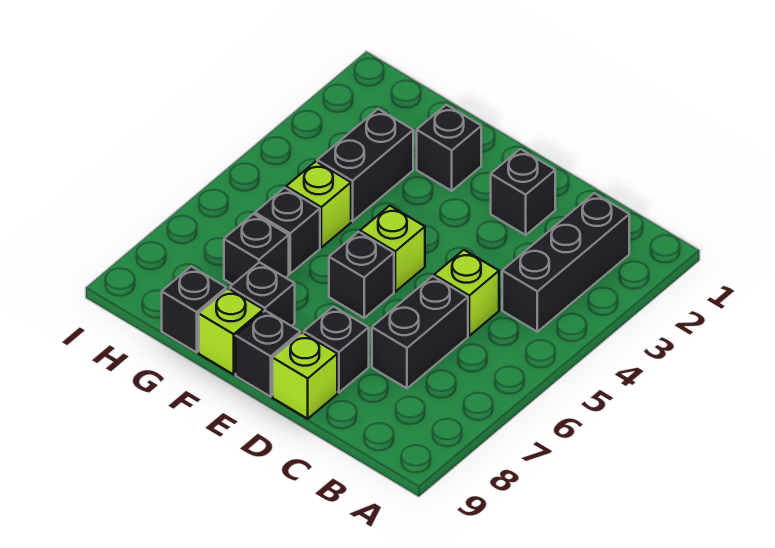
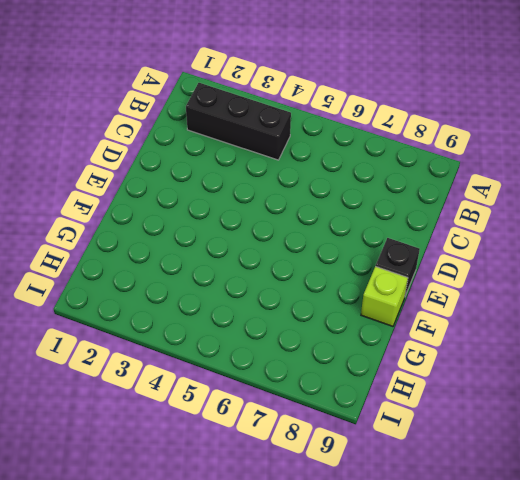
none -> lime brick C5 level 1
none -> black brick C6:C7 level 1
none -> black brick D2 level 1

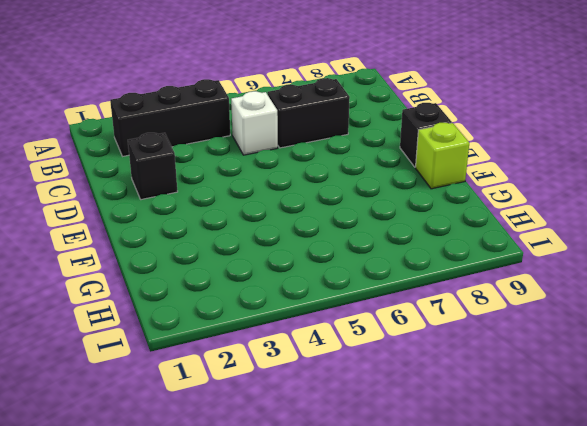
white brick C5 level 1 -> lime brick C5 level 1
none -> black brick D8 level 1
none -> lime brick D9 level 1
none -> lime brick E5 level 1

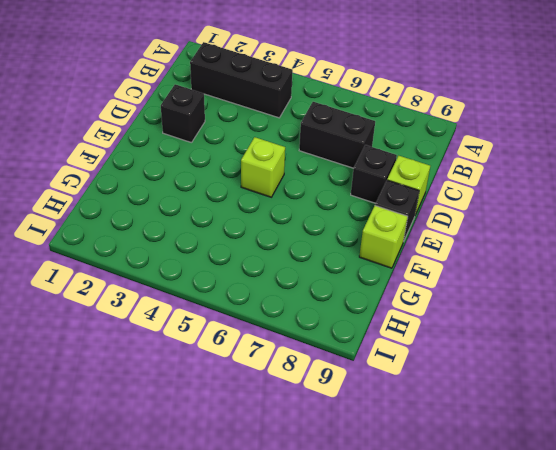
none -> lime brick C5 level 1
none -> black brick E6 level 1
none -> black brick F2 level 1

